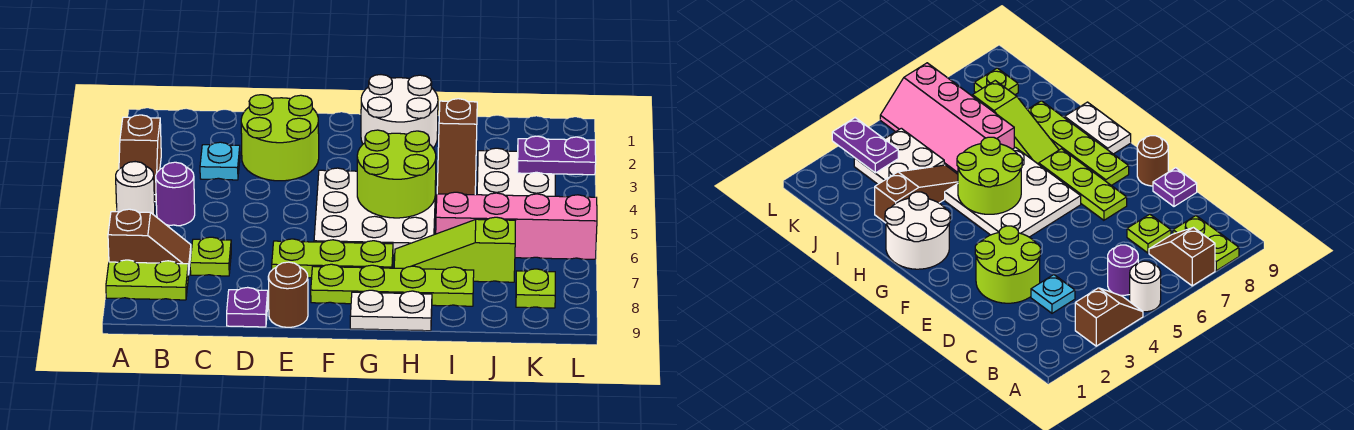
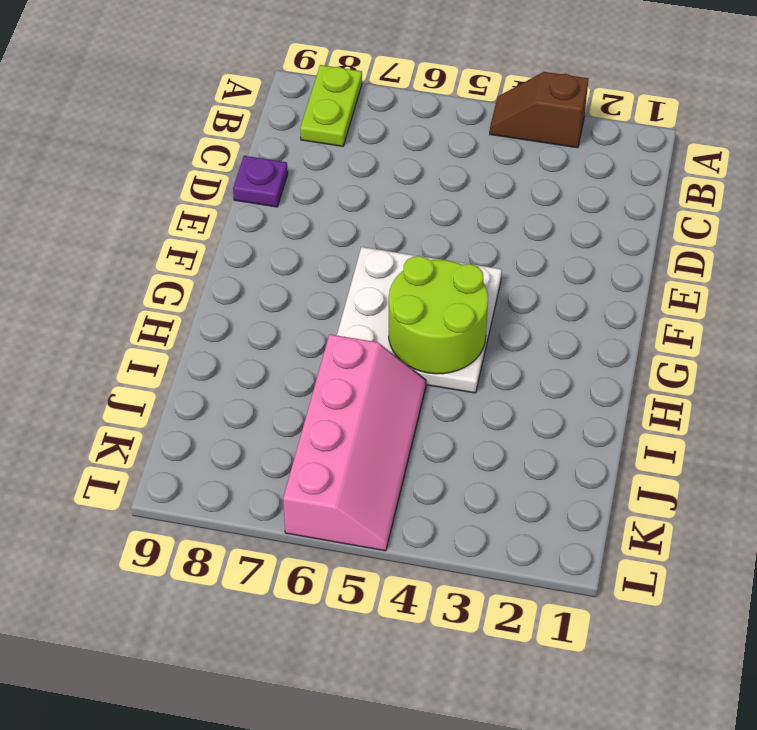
none -> white round brick A5 level 1
none -> brown slope A7:B7 level 1 top A
none -> purple round brick B5 level 1

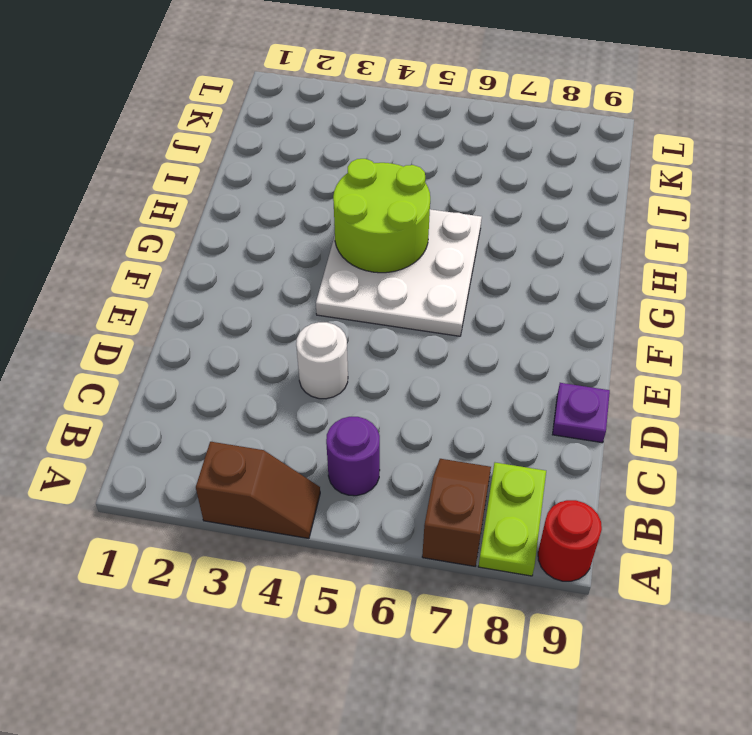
red round brick A9 level 1 -> none
white round brick D4 level 1 -> white round brick A5 level 1
none -> cyan plate C3 level 1
none -> lime plate C7 level 1
none -> lime round brick D2:E3 level 1

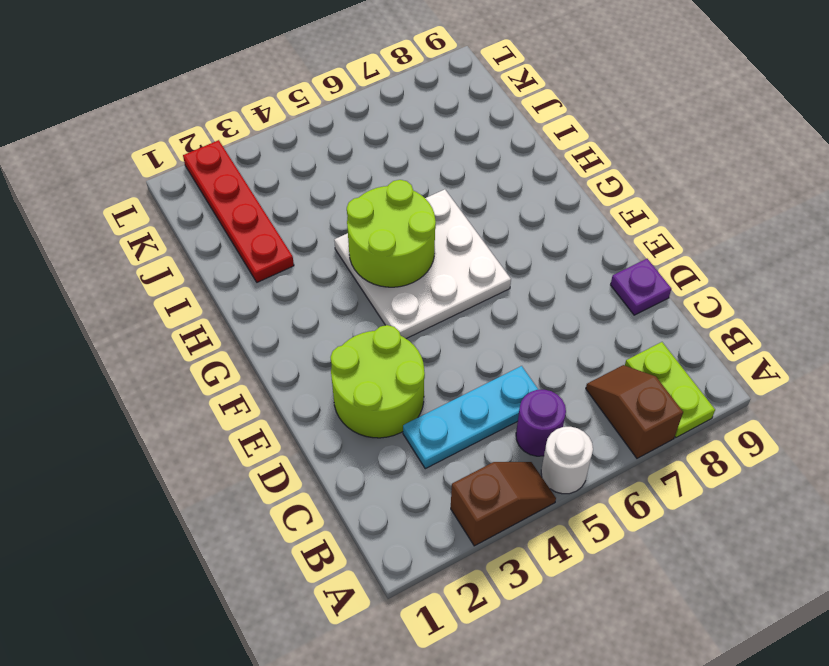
cyan plate C3:C5 level 1 -> cyan plate C3 level 1
red plate I2:L2 level 1 -> brown slope I2:I4 level 1 top 2
none -> lime plate C7 level 1
none -> lime plate E7:G7 level 1
none -> brown round brick E9 level 1

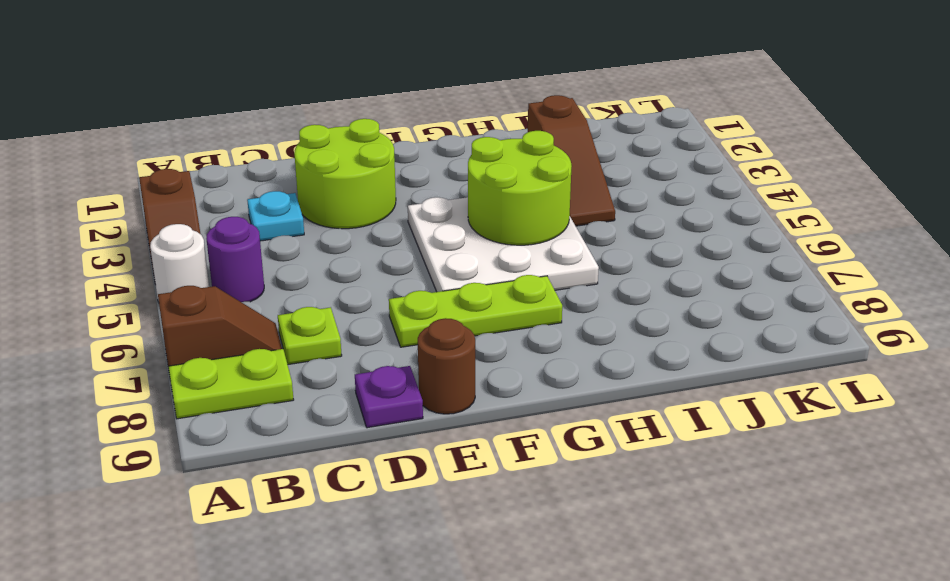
none -> lime plate F8:I8 level 1
none -> white round brick G1:H2 level 1
none -> white plate G9:H9 level 1

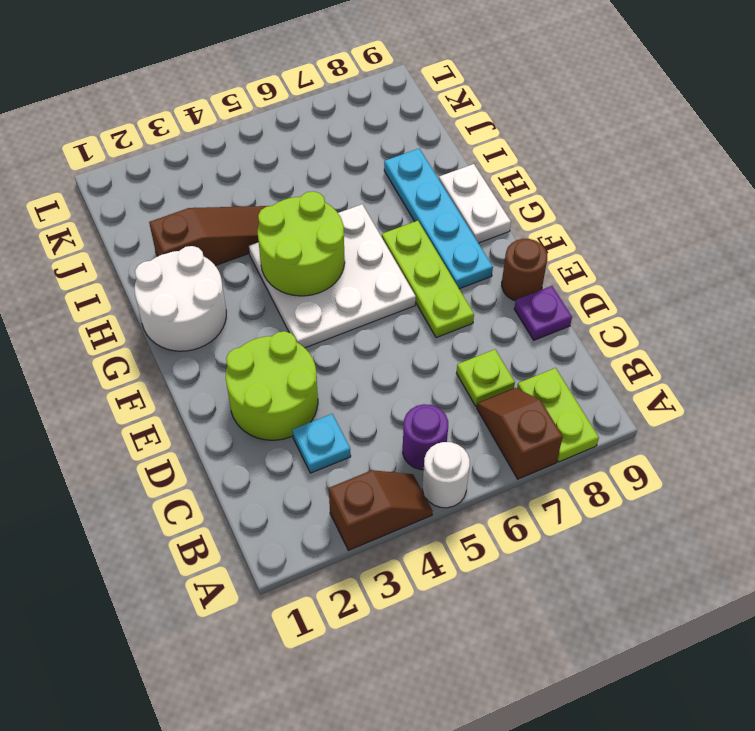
cyan plate F8:I8 level 1 -> lime plate F8:I8 level 1
none -> lime slope H7:J7 level 1 top J
none -> pink slope I5:L6 level 1 top 6
none -> white plate J3:K4 level 1

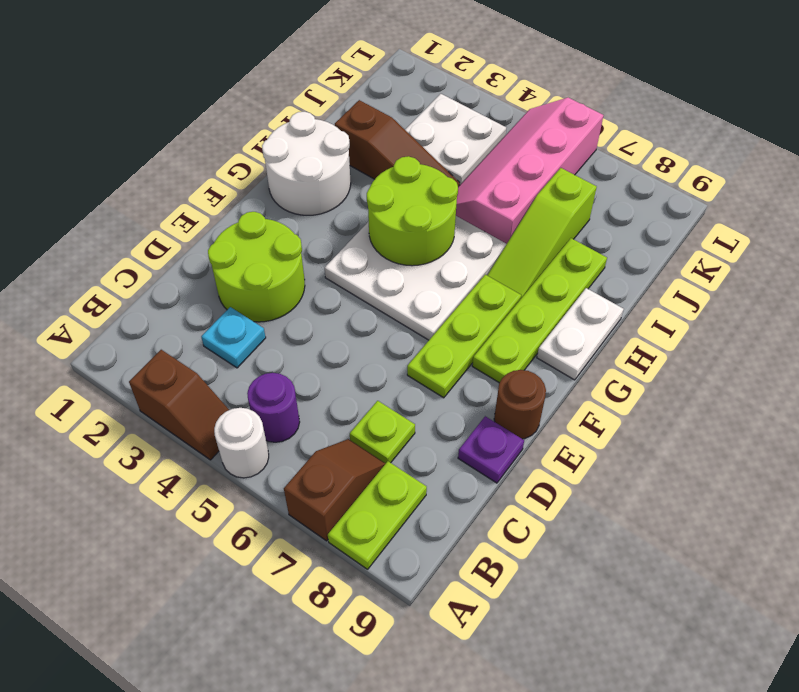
none -> lime plate K8 level 1
none -> purple plate K3:L3 level 2

